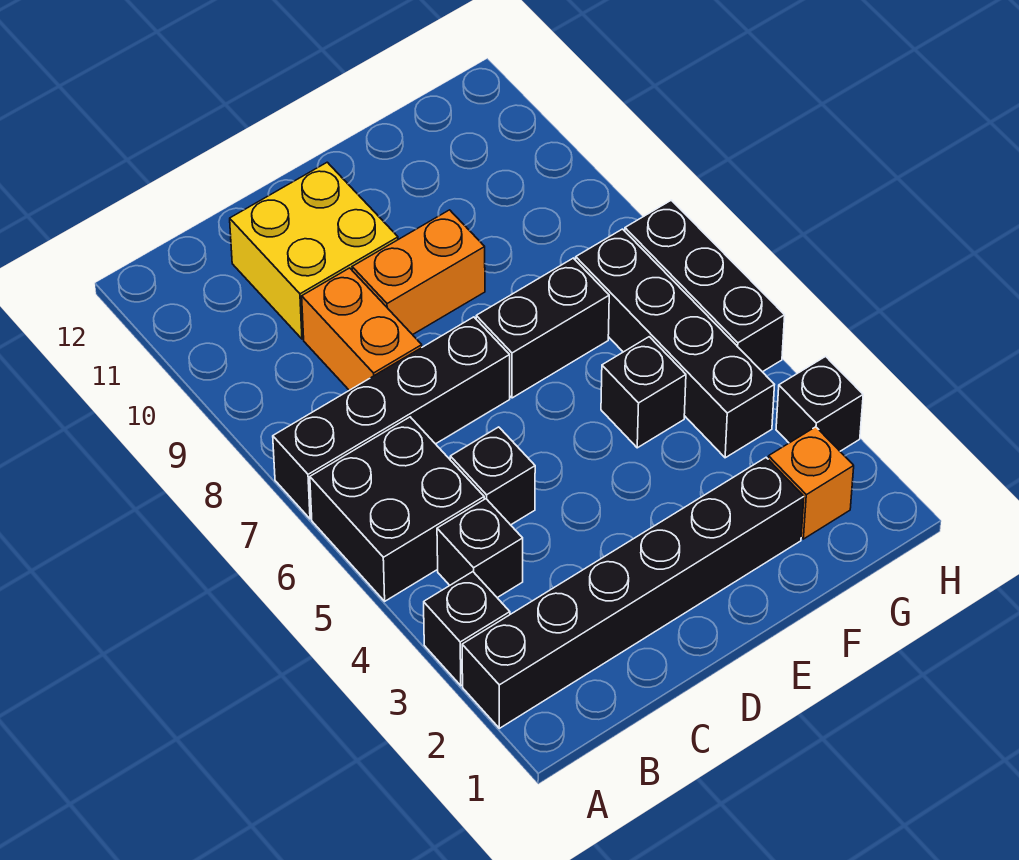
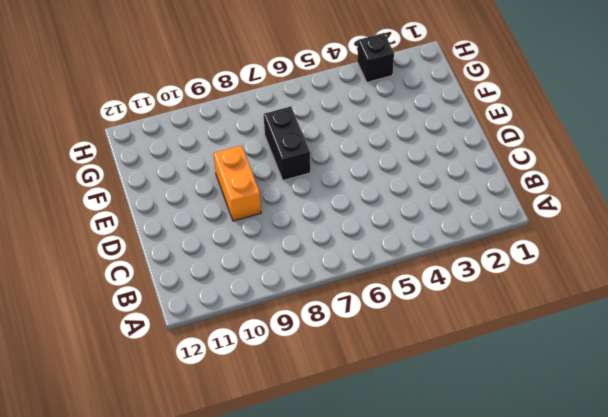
none -> black brick A2:F2 level 1
none -> black brick A3 level 1
none -> black brick A5:B6 level 1

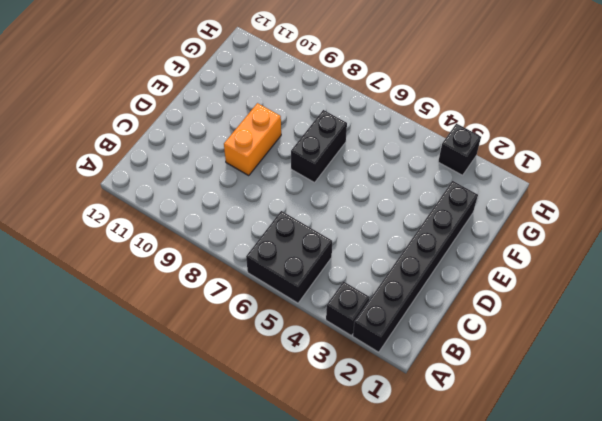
none -> black brick A7:D7 level 1
none -> black brick B4 level 1
none -> black brick C5 level 1

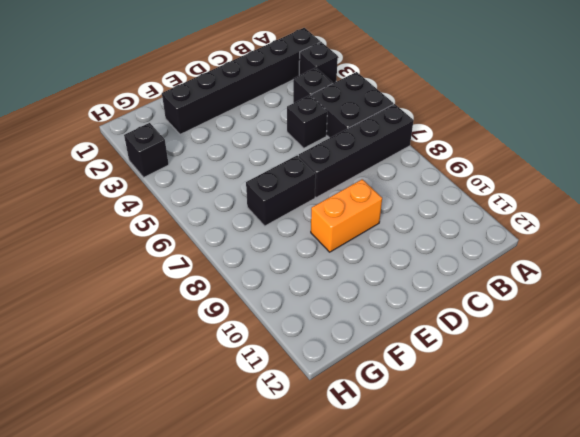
none -> orange brick C8:C9 level 1
none -> yellow brick C10:D11 level 1
none -> black brick F5 level 1

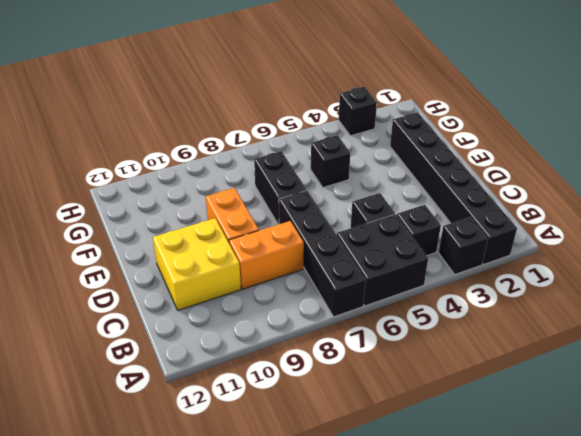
none -> orange brick G2 level 1
none -> black brick G4:G7 level 1
none -> black brick H5:H7 level 1

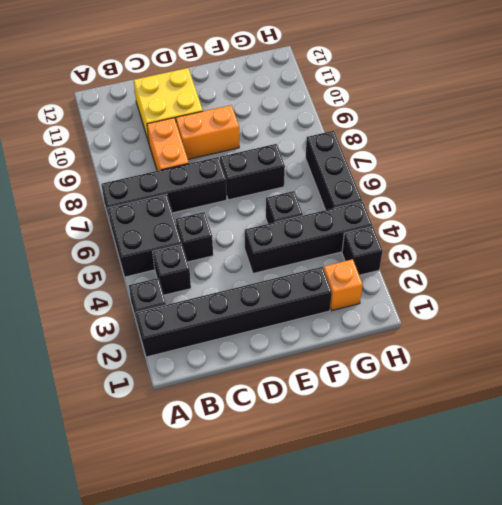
black brick E4:H4 level 1 -> black brick G4:G7 level 1

